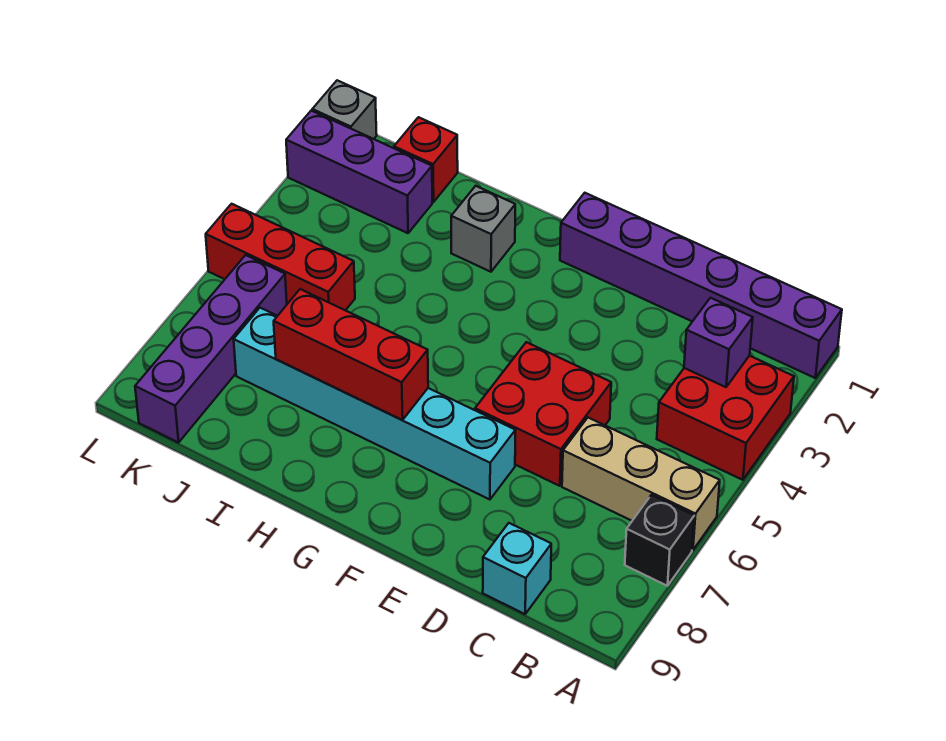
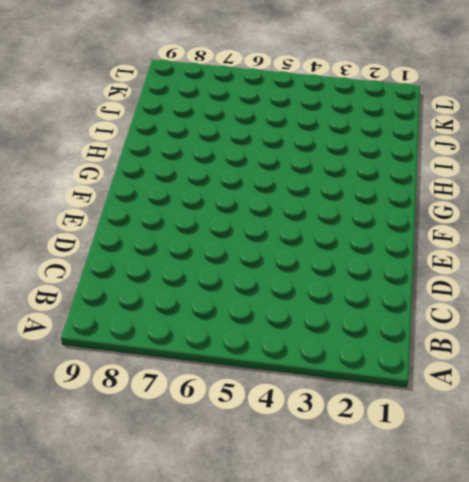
none -> purple brick A1:F1 level 1
none -> red brick A3:B4 level 1
none -> tan brick A6:C6 level 1

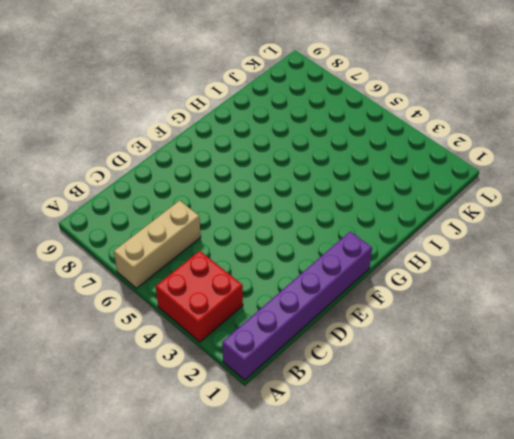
none -> black brick A7 level 1
none -> cyan brick C9 level 1
none -> red brick D5:E6 level 1

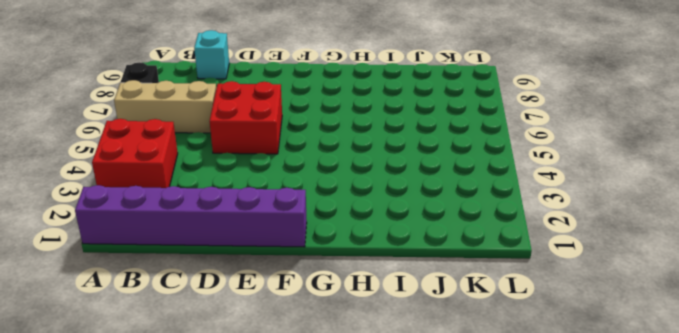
none -> cyan brick E7:J7 level 1
none -> grey brick H2 level 1
none -> red brick J1 level 1

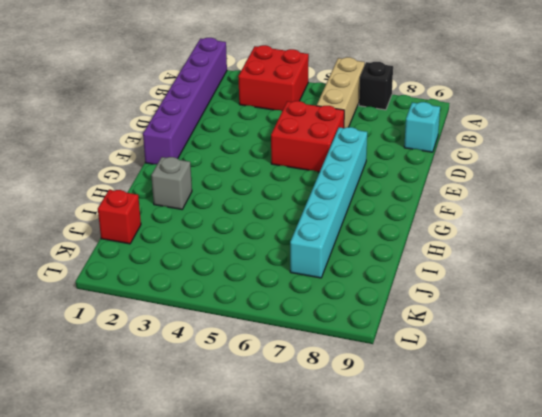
none -> purple brick J2:L2 level 1
none -> red brick J5:L5 level 1
none -> purple brick K6:K9 level 1

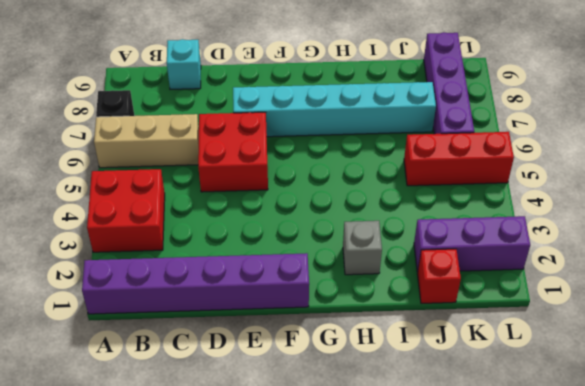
none -> grey brick L1 level 1
none -> purple brick B3 level 2
none -> red brick G7:I7 level 2

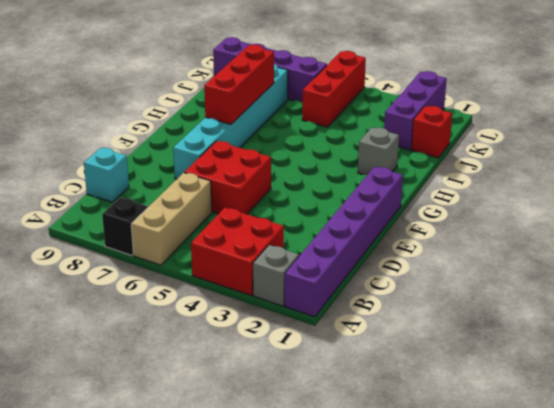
grey brick A2 level 1 -> grey brick L1 level 1
none -> purple brick B3 level 2

